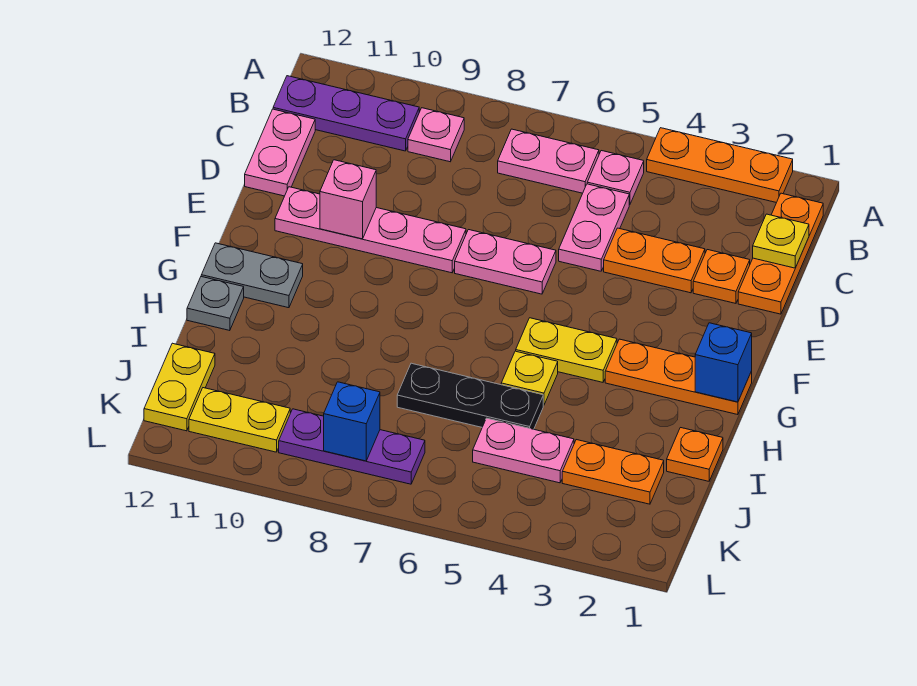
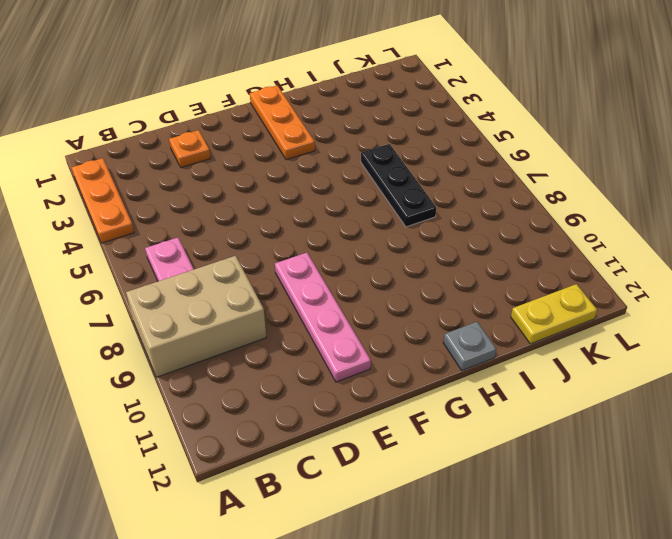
tan brick A8:C9 level 1 -> pink plate B9 level 1
none -> orange plate B1:D1 level 1
none -> pink plate B5 level 1
none -> purple plate B10:B12 level 1

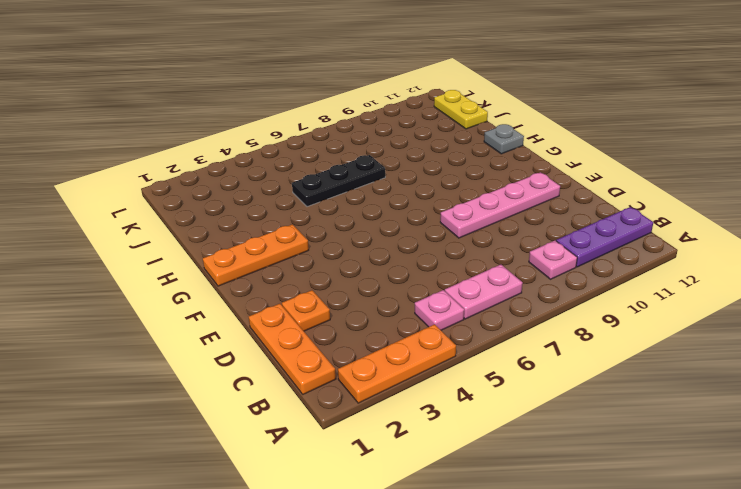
none -> pink plate C5:D5 level 1
none -> pink plate C12:D12 level 1
none -> orange plate D3:D4 level 1

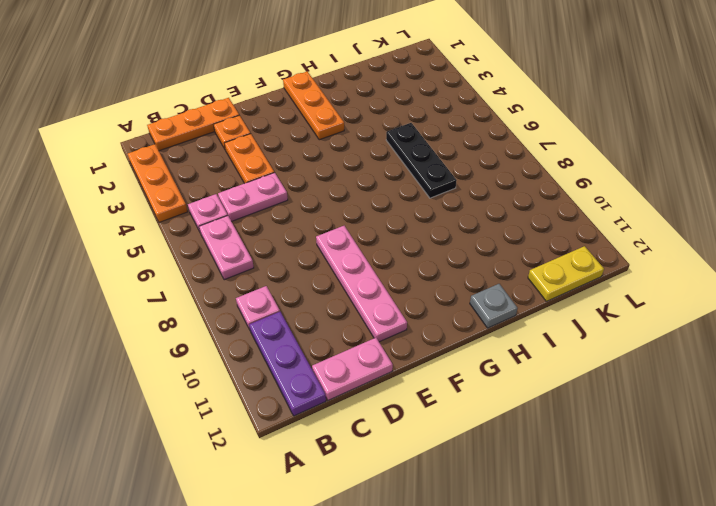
none -> pink plate E6:E7 level 1
none -> yellow plate G4:G5 level 1
none -> grey plate G11:G12 level 1

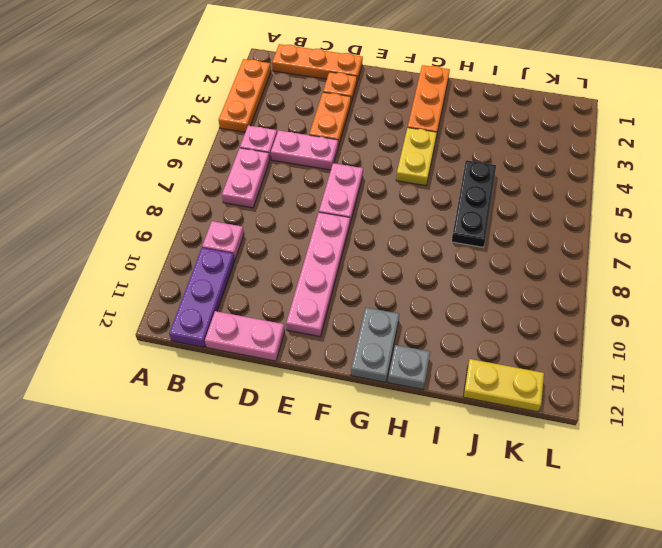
none -> yellow plate H5 level 1
none -> orange plate I1 level 1
none -> orange plate J2:J3 level 1

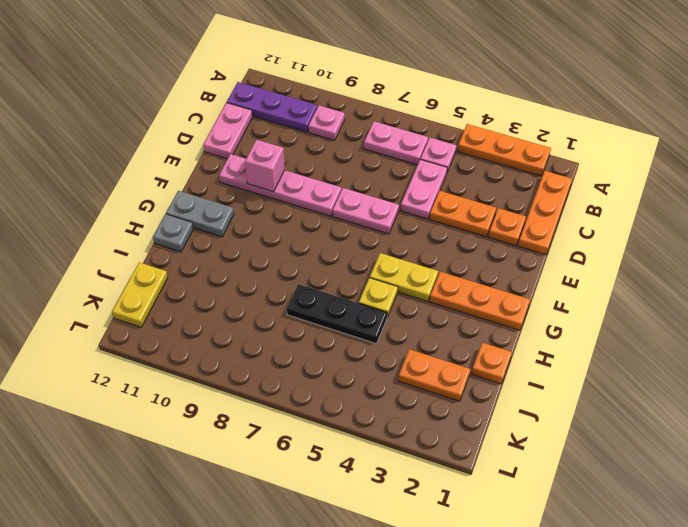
none -> pink plate J4:J5 level 1
none -> purple plate K7:K9 level 1
none -> yellow plate K10:K11 level 1

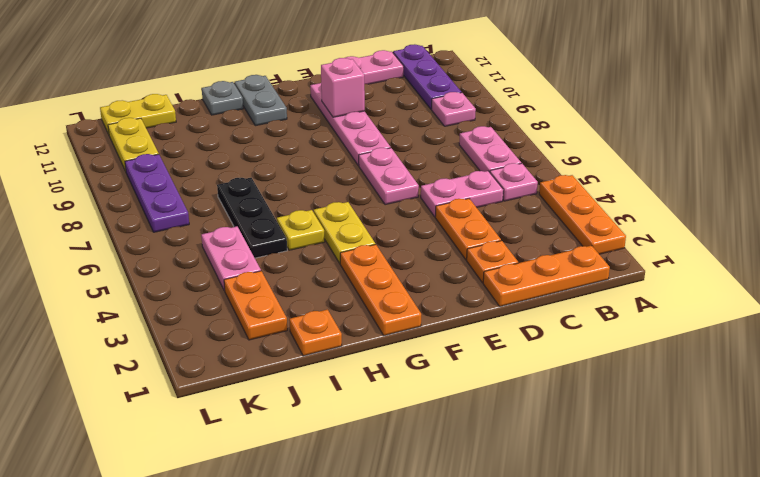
none -> yellow plate C1 level 2
none -> blue brick G1 level 2
none -> blue brick K8 level 2

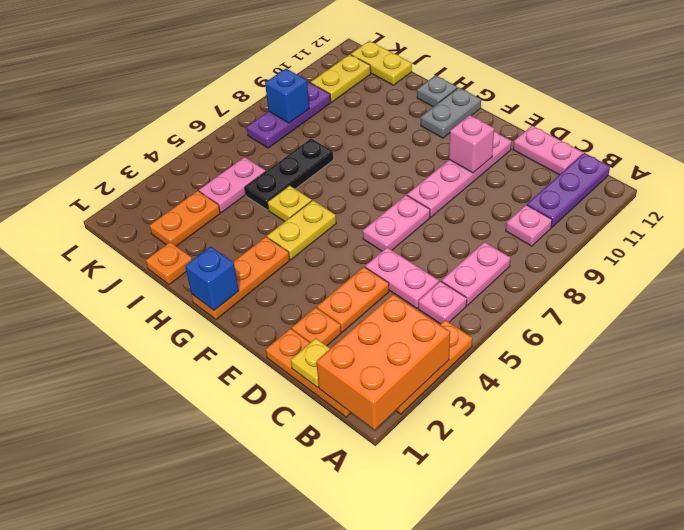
orange brick A1:B3 level 2 -> none

